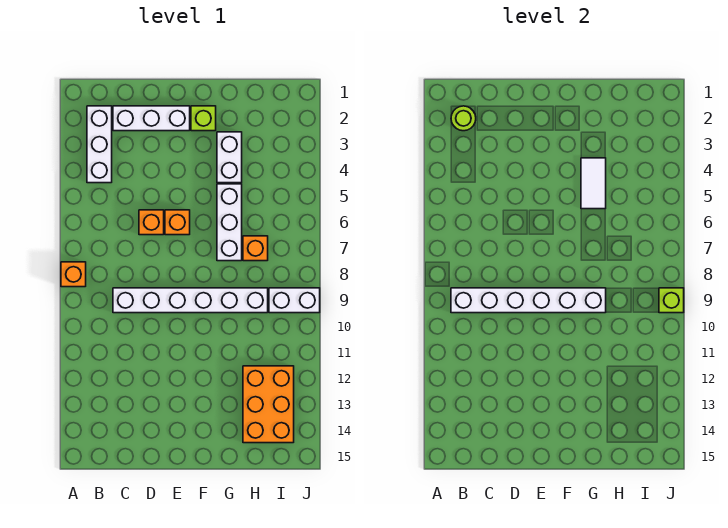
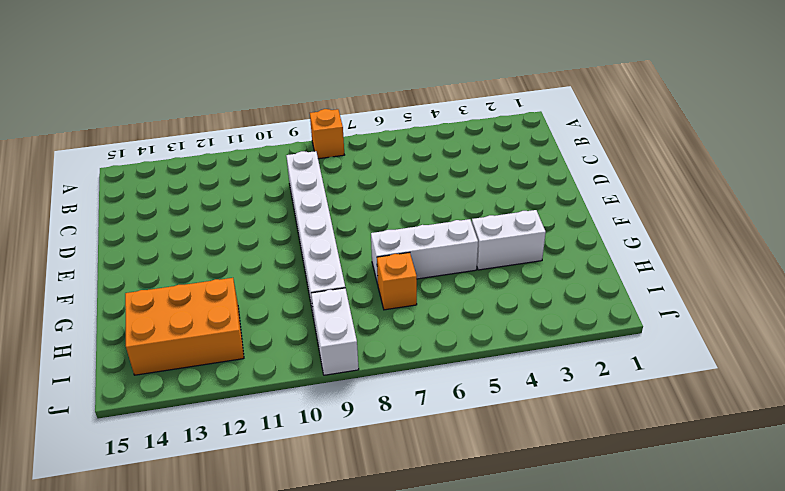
none -> white brick B2:B4 level 1
none -> white brick C2:E2 level 1
none -> orange brick D6 level 1

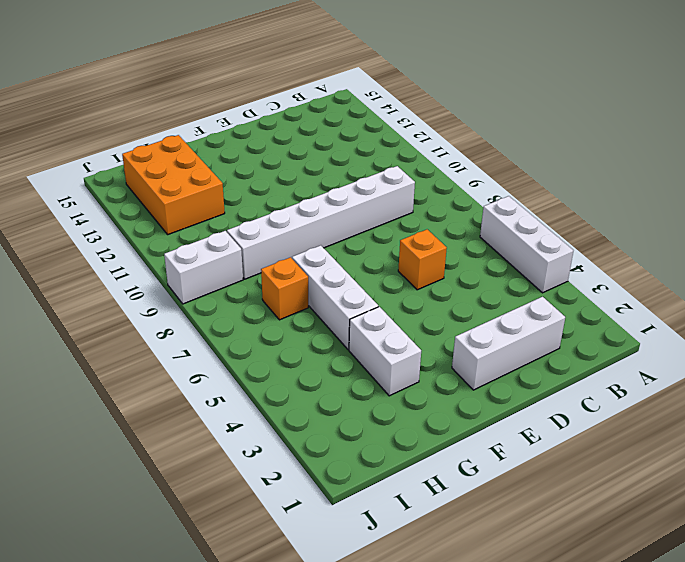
white brick A4:A6 level 1 -> white brick B2:B4 level 1
none -> orange brick A8 level 1
none -> orange brick E6 level 1
none -> lime brick F2 level 1

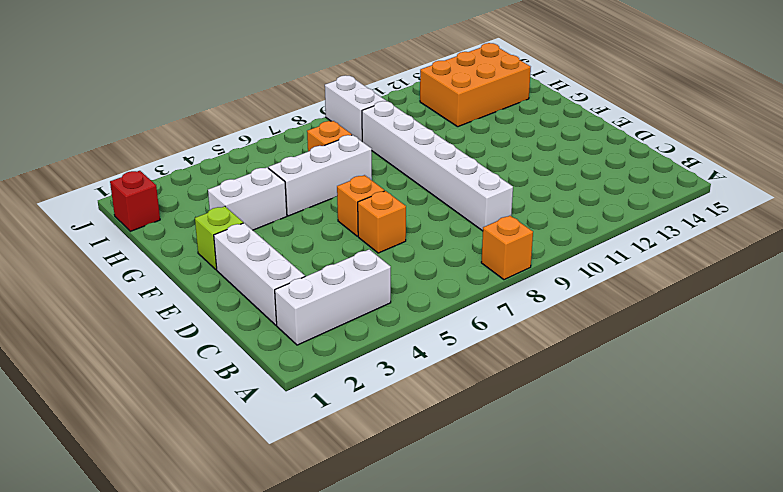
red brick I1 level 1 -> none
none -> lime round brick B2 level 2
none -> white brick B9:G9 level 2
none -> white tile G4:G5 level 2

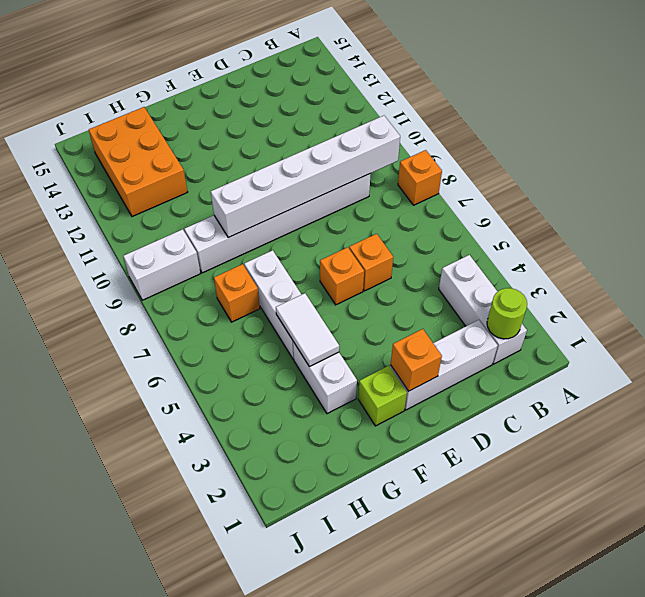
orange brick E2 level 2 -> none
none -> lime brick J9 level 2

